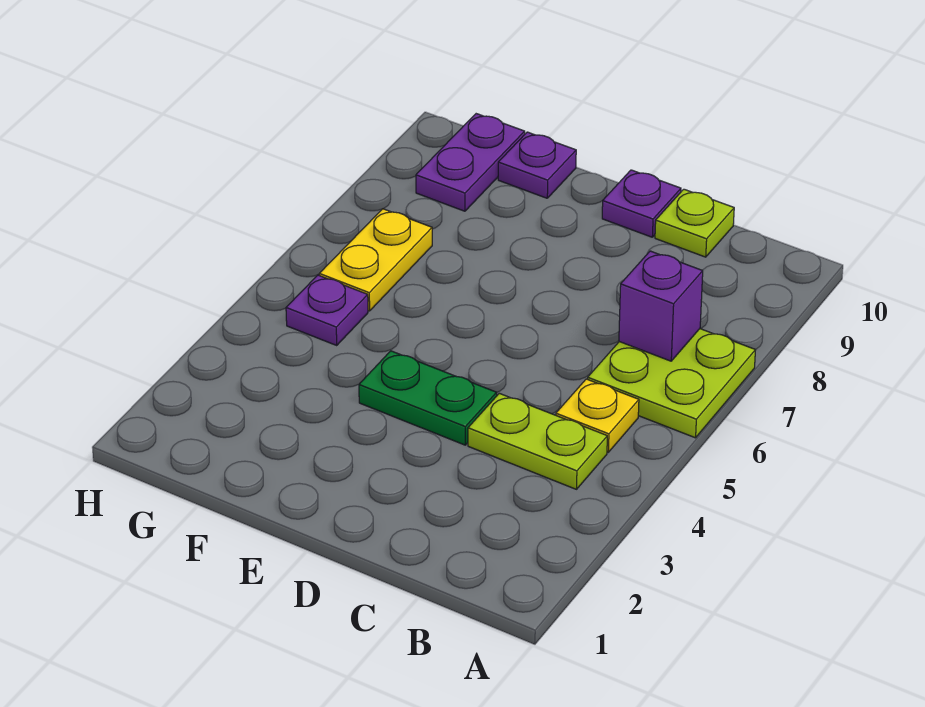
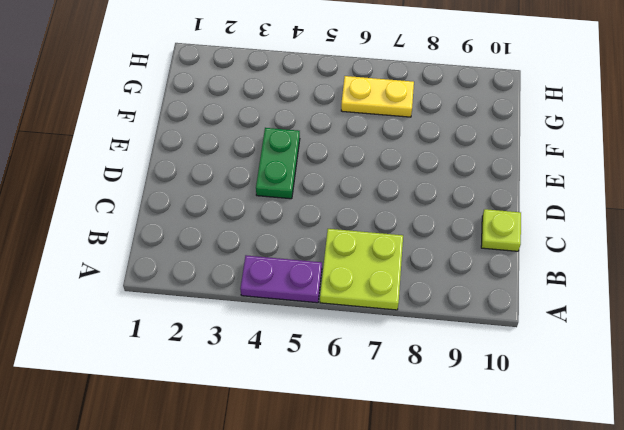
purple plate A4:A5 level 1 -> purple plate G9:G10 level 1
none -> lime plate B4:C4 level 1
none -> yellow plate B5 level 1

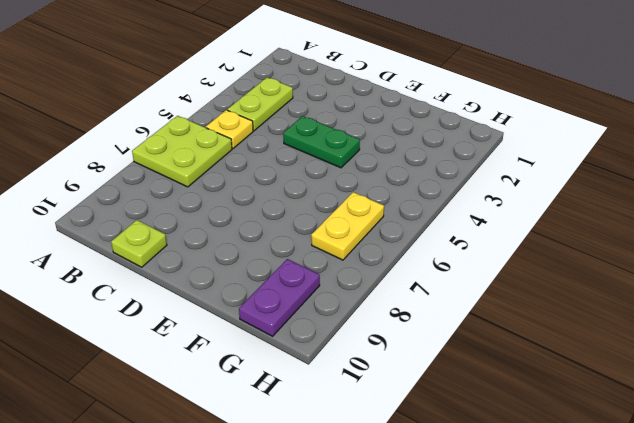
lime plate B3:B4 level 1 -> lime plate B4:C4 level 1
none -> purple plate D10 level 1
none -> purple plate F10 level 1

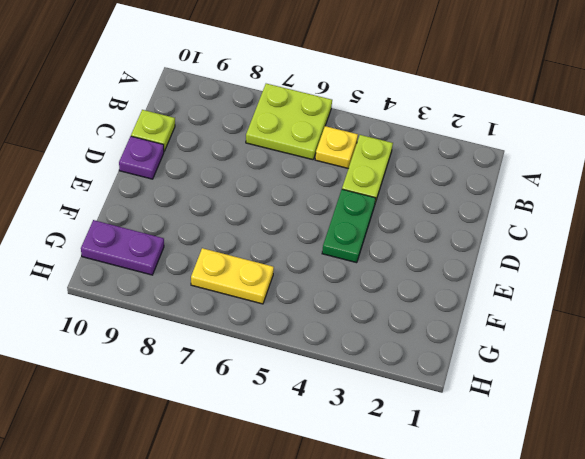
none -> purple plate F10 level 1
none -> purple plate G5 level 1

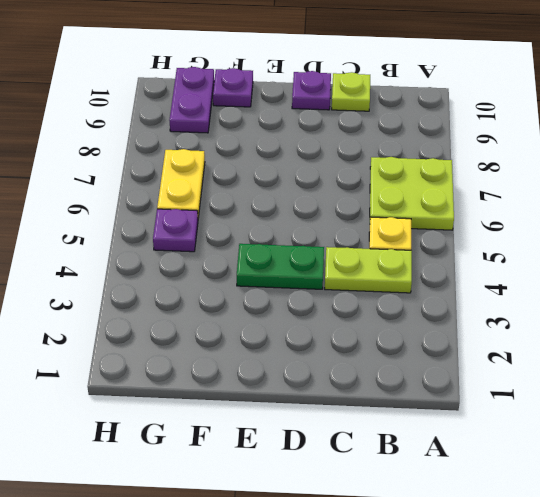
none -> purple brick B7 level 2

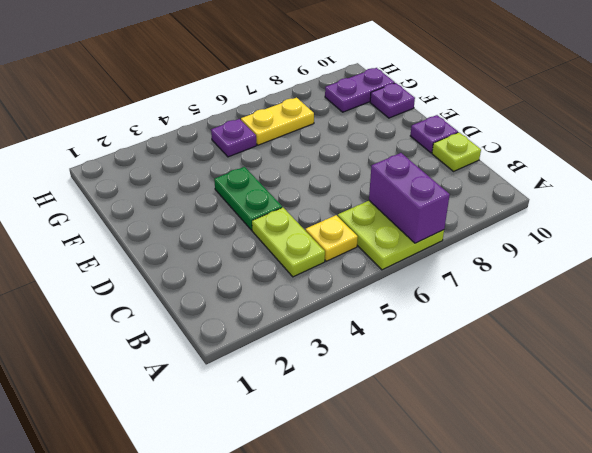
purple brick A7:B7 level 2 -> purple brick B7 level 2

